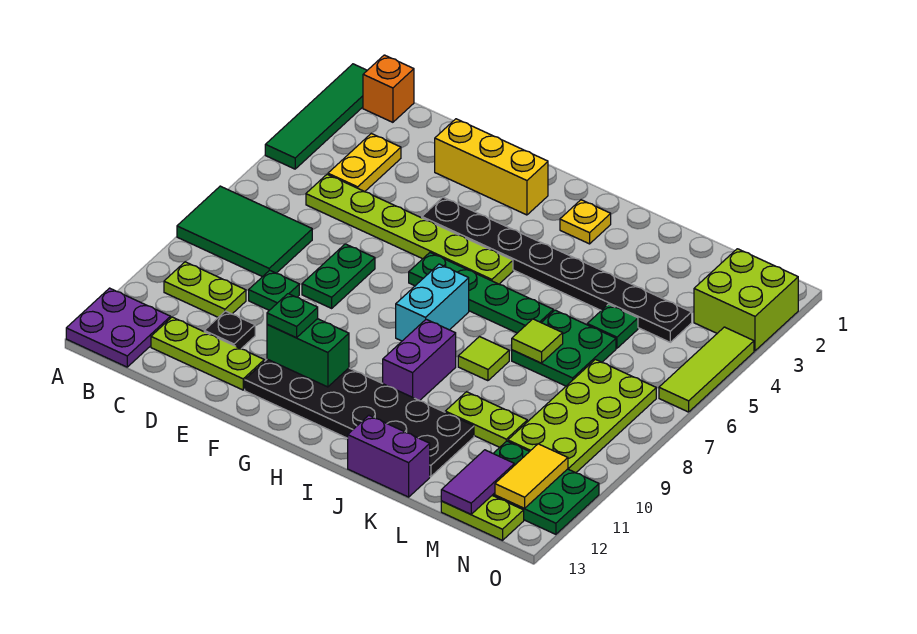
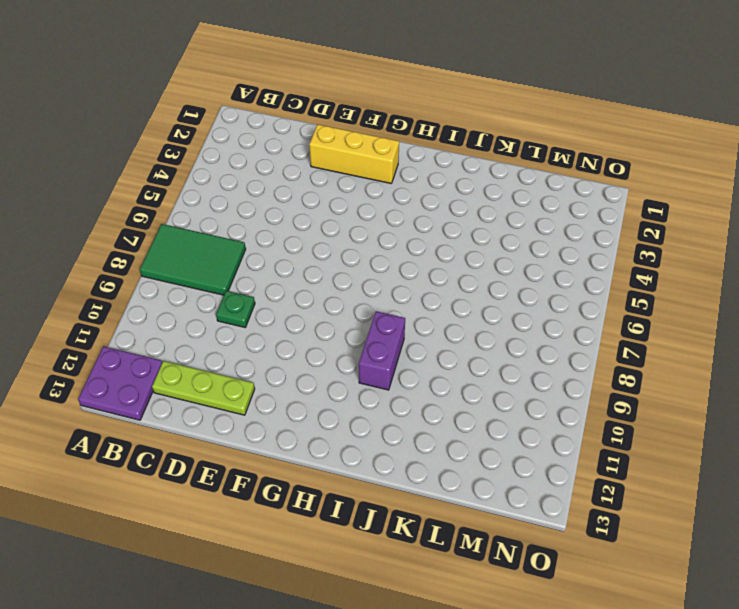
none -> green tile A1:A4 level 1
none -> orange brick B1 level 1
none -> lime plate B10:C10 level 1
none -> yellow plate C3:C4 level 1

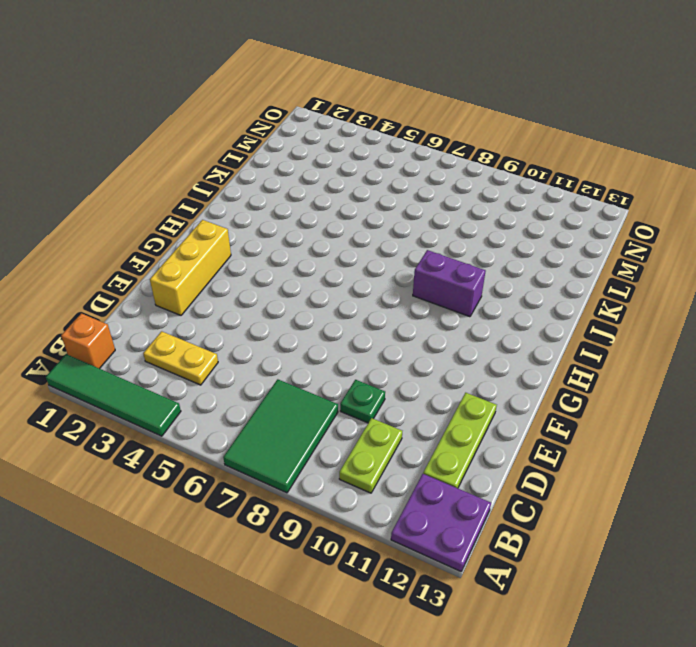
none -> lime plate C5:H5 level 1
none -> black plate D11 level 1
none -> green plate E7:E8 level 1
none -> black plate F4:M4 level 1

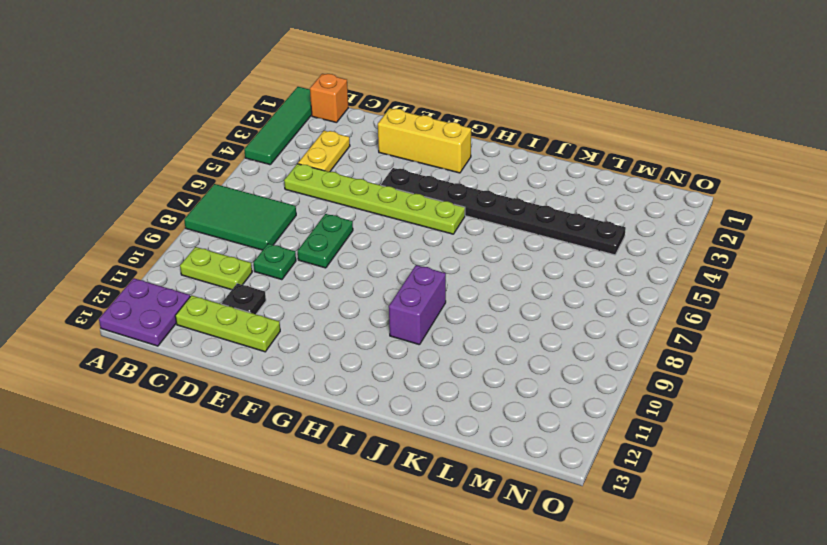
none -> black plate F11:K12 level 1
none -> green plate G6:J6 level 1
none -> cyan brick H7:H8 level 1
none -> yellow plate I2 level 1

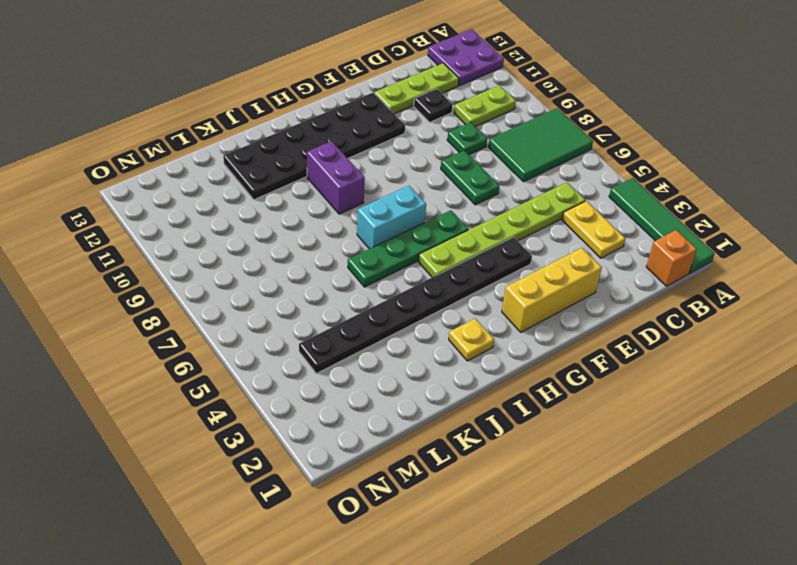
cyan brick H7:I7 level 1 -> cyan brick H7:H8 level 1
none -> lime tile J8 level 1
none -> purple brick J13:K13 level 1
none -> green plate K6:L7 level 1
none -> lime plate K10:L10 level 1

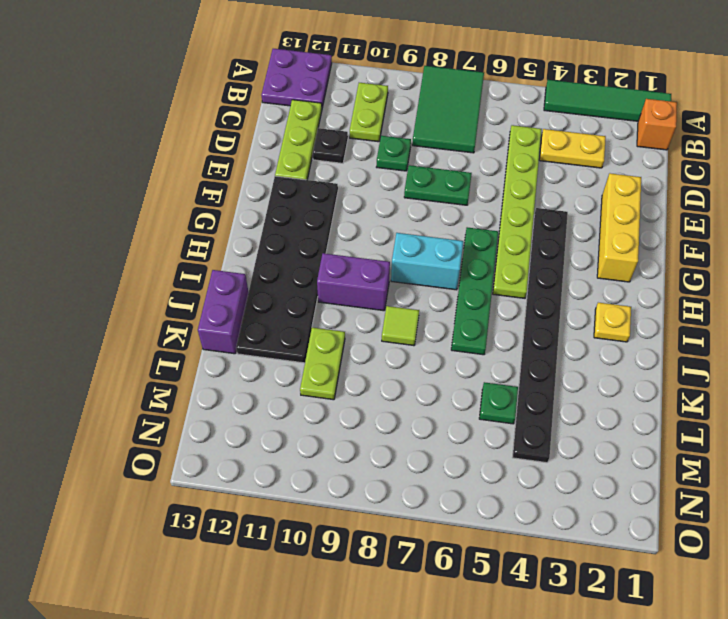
none -> green plate K6:L7 level 1
none -> lime plate M7:N10 level 1
none -> green plate M11:O12 level 1
none -> lime plate M13:N13 level 1

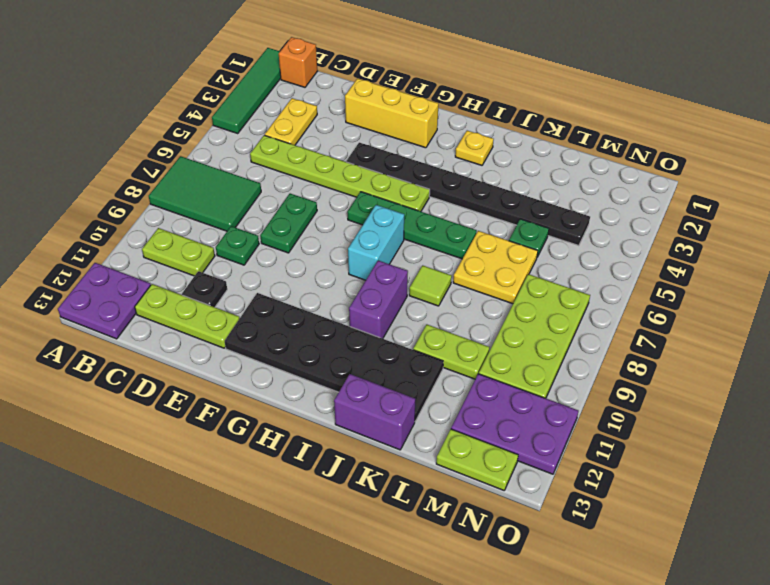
yellow plate K6:L7 level 1 -> green plate K6:L7 level 1
purple plate M11:O12 level 1 -> green plate M11:O12 level 1
none -> lime brick N2:O3 level 1
none -> lime tile O4:O6 level 1
none -> green brick F11:G11 level 2
none -> lime tile K7 level 2

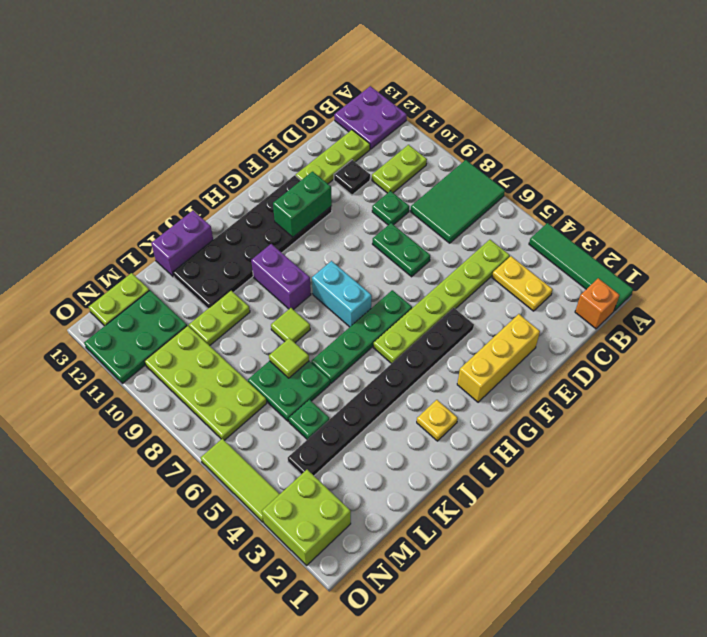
none -> purple tile M12:M13 level 2
none -> yellow tile N11:N12 level 2
none -> green plate F11 level 3

